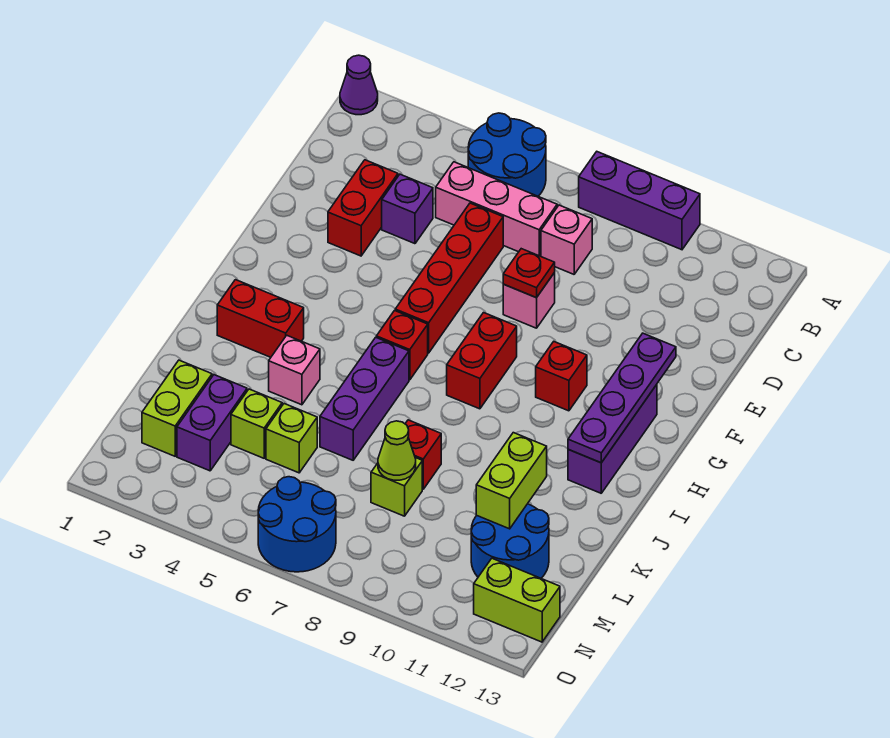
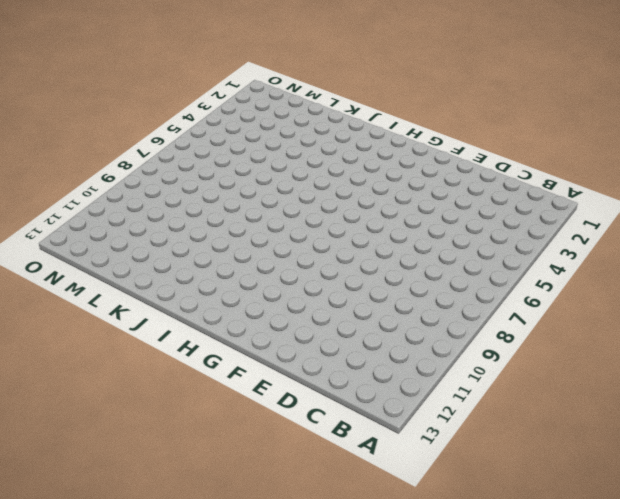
none -> purple cone A1 level 1
none -> blue round brick A5:B6 level 1
none -> purple brick A8:A10 level 1

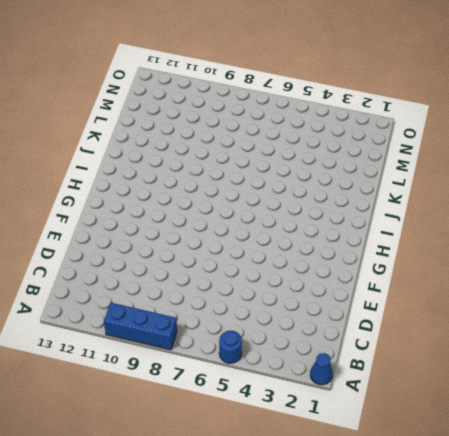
blue cone A1 level 1 -> purple cone A1 level 1
blue round brick A5 level 1 -> blue round brick A5:B6 level 1
blue brick A8:A10 level 1 -> purple brick A8:A10 level 1
none -> pink brick C5:C7 level 1
none -> pink brick C8 level 1
none -> red brick D3:E3 level 1

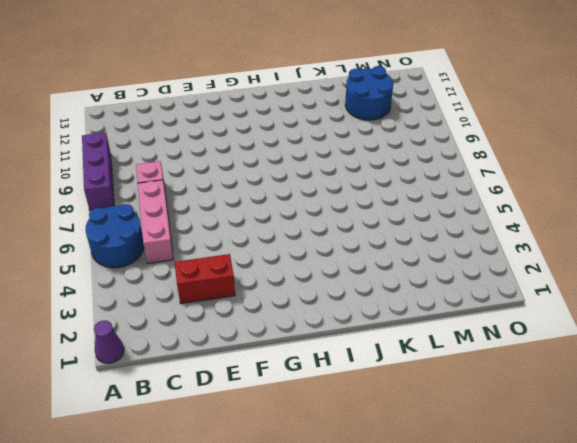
none -> purple brick D4 level 1
none -> red brick D6:G6 level 1
none -> pink brick E8 level 1

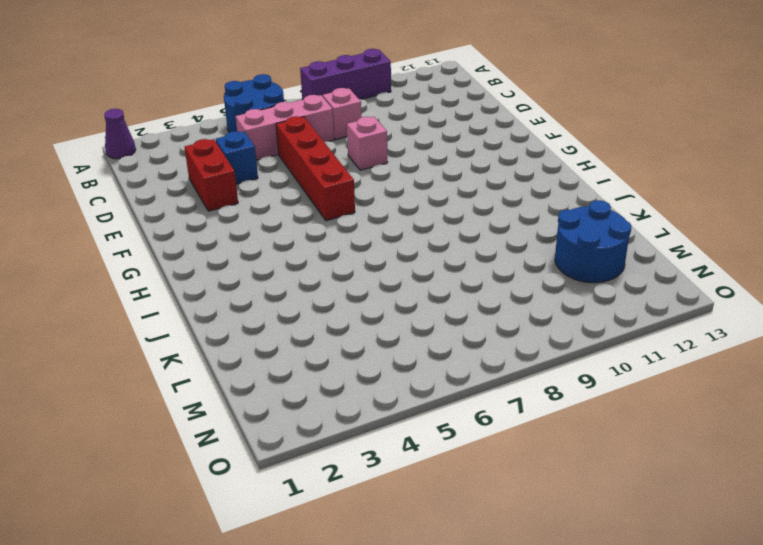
blue brick D4 level 1 -> purple brick D4 level 1
none -> red brick G8:H8 level 1
none -> red brick G10 level 1
none -> purple brick G12:I12 level 1

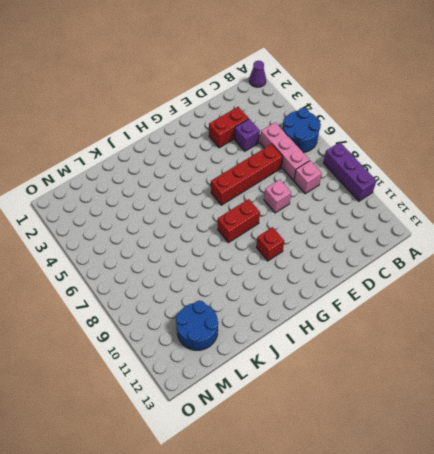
none -> purple brick G12:I12 level 1
none -> red brick H6 level 1
none -> red brick I2:I3 level 1

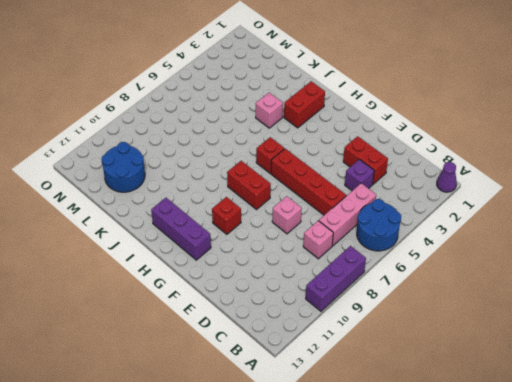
none -> purple brick I6:K6 level 1
none -> red brick K8 level 1
none -> lime brick L2:M2 level 1

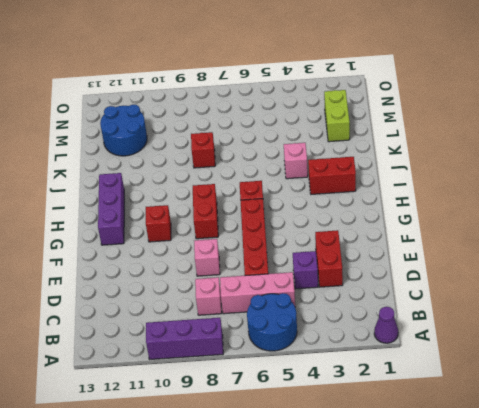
none -> purple brick I6:K6 level 1
none -> purple brick L3:M3 level 1
none -> lime brick L4 level 1

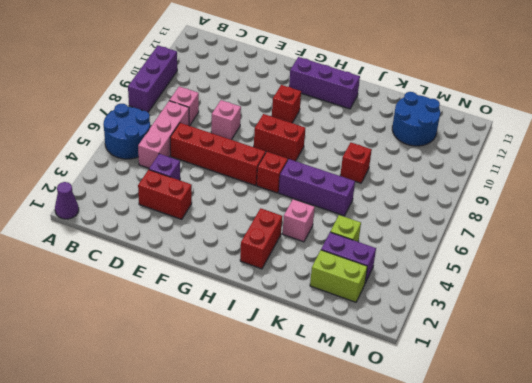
none -> lime brick L5 level 1
none -> lime brick L8 level 1
none -> blue round brick N6:O7 level 1

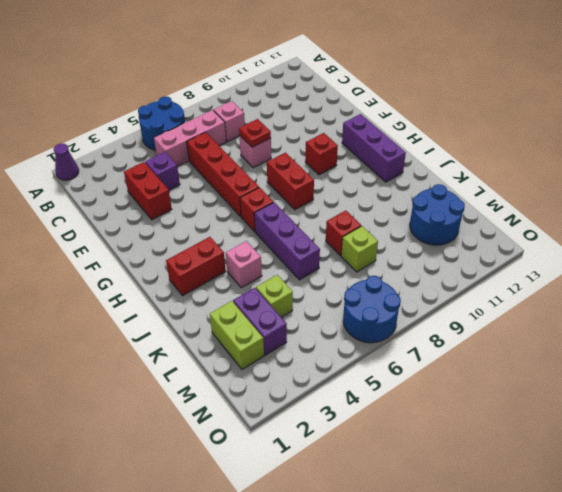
none -> purple brick A8:A10 level 1
none -> lime brick L5 level 1
none -> lime brick N12:N13 level 1

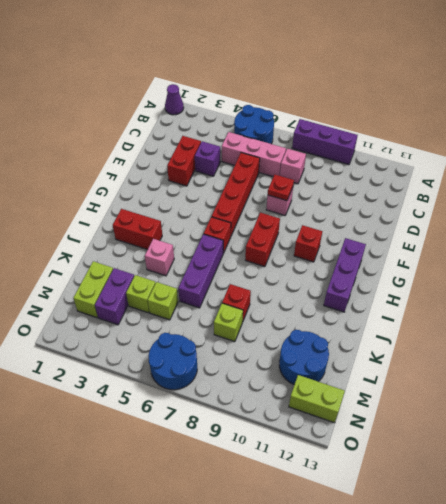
none -> purple plate F12:I12 level 2
none -> lime brick K11:L11 level 2
none -> lime cone L8 level 2

